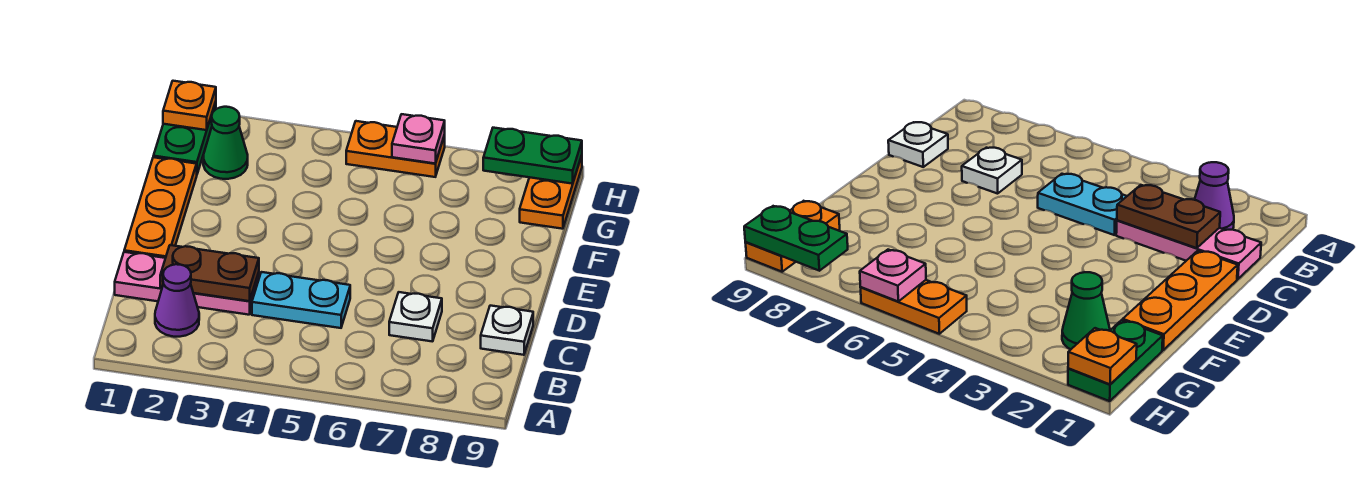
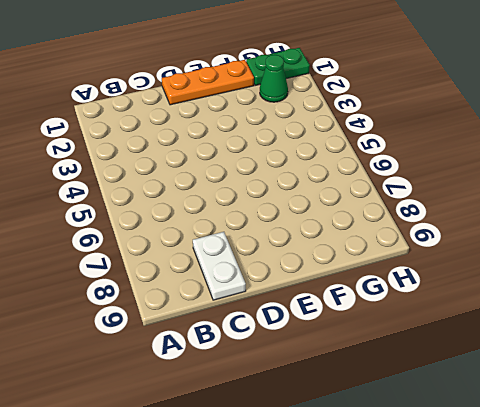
white plate C8:C9 level 1 -> white plate C9 level 1
none -> purple cone B2 level 1
none -> pink plate C1:C3 level 1
none -> cyan plate C4:C5 level 1

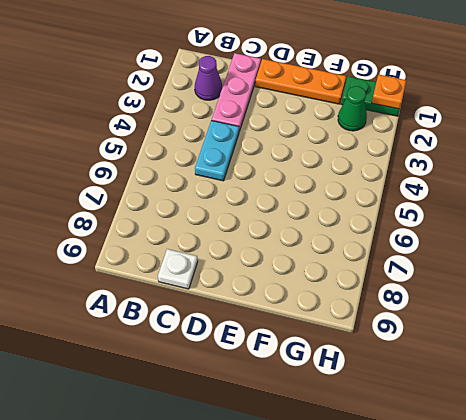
none -> white plate C7 level 1
none -> orange plate G9:H9 level 1
none -> orange plate H5:H6 level 1

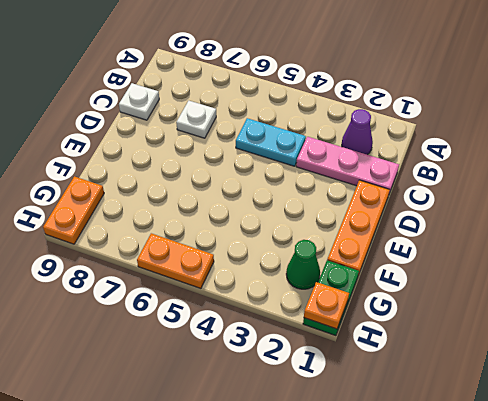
none -> brown plate C2:C3 level 2
none -> pink plate H6 level 2
none -> green plate H8:H9 level 2

